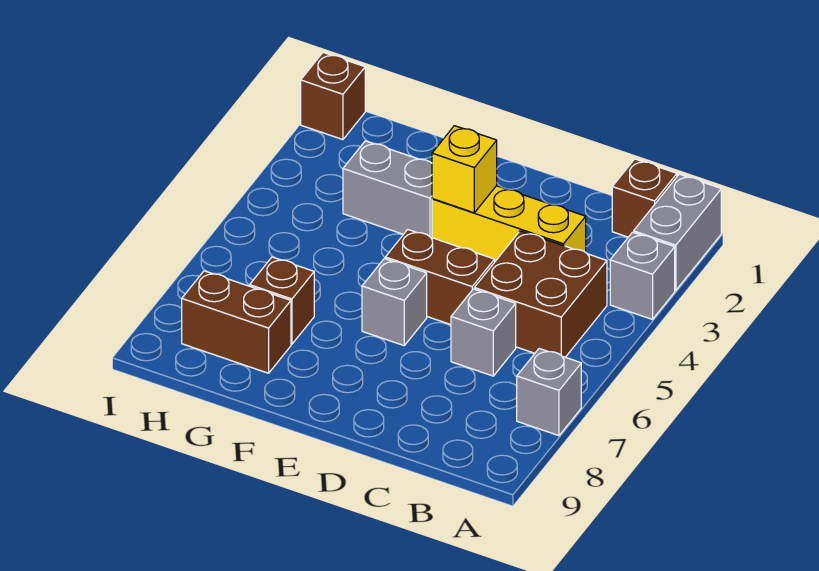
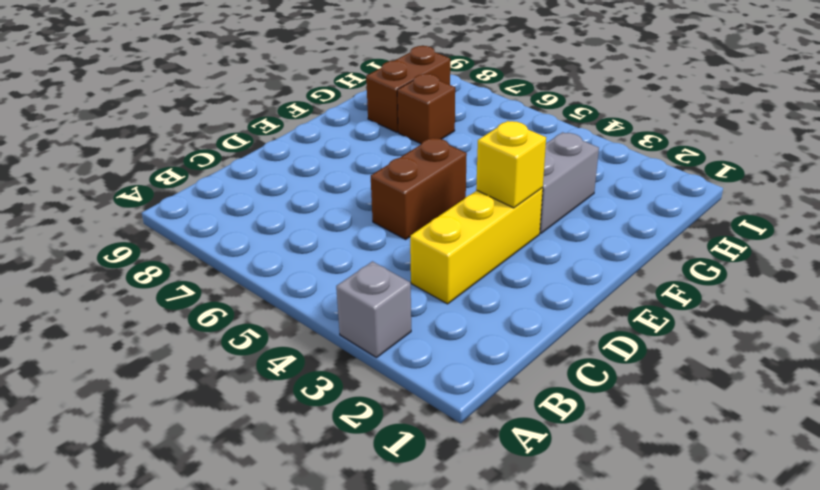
none -> grey brick A1:A2 level 1
none -> grey brick A7 level 1
none -> brown brick B1 level 1

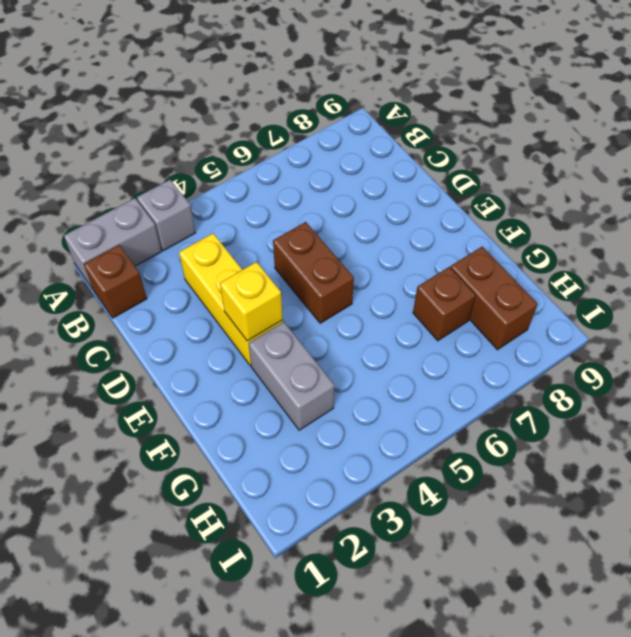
none -> grey brick A7 level 1
none -> brown brick B4:C5 level 1
none -> grey brick C6 level 1

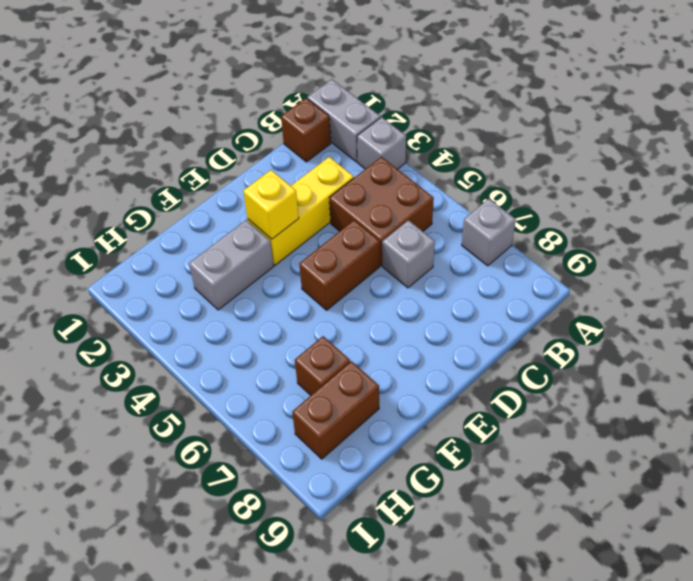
none -> grey brick E6 level 1
none -> brown brick I1 level 1

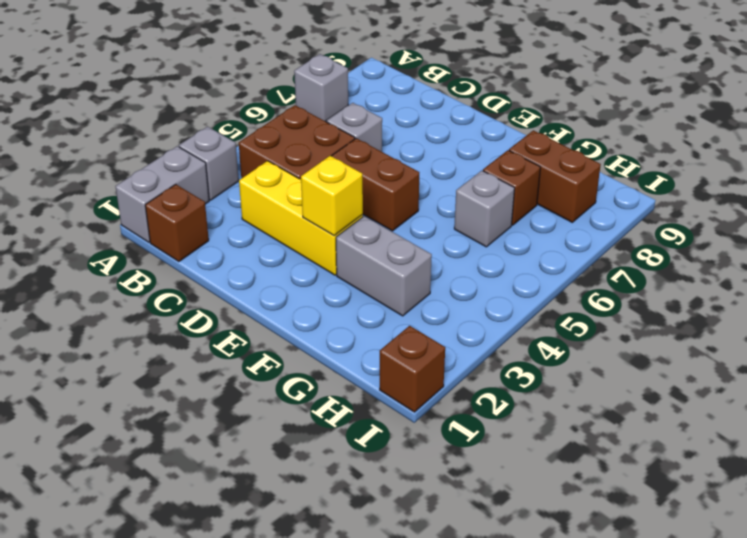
grey brick G6 level 1 -> grey brick E6 level 1

